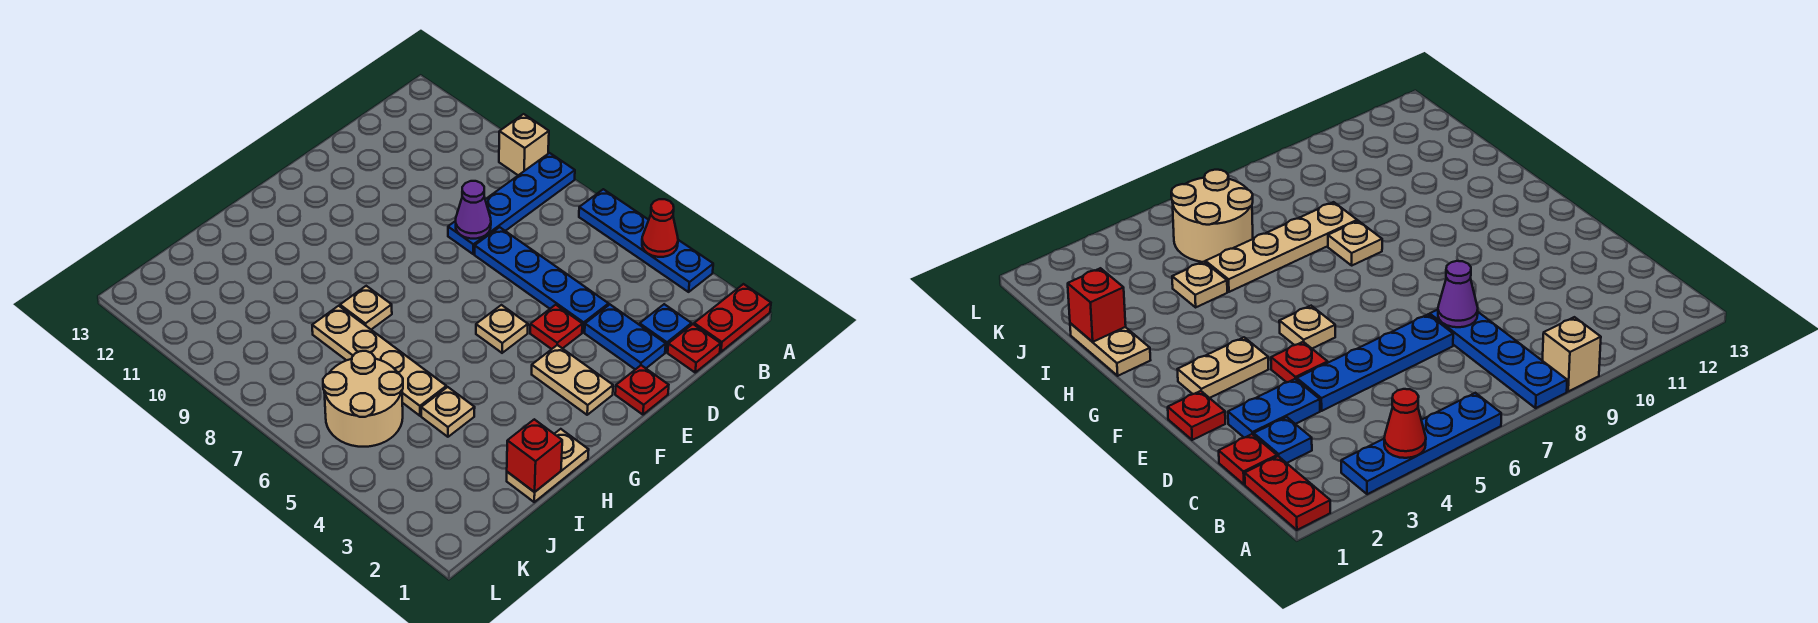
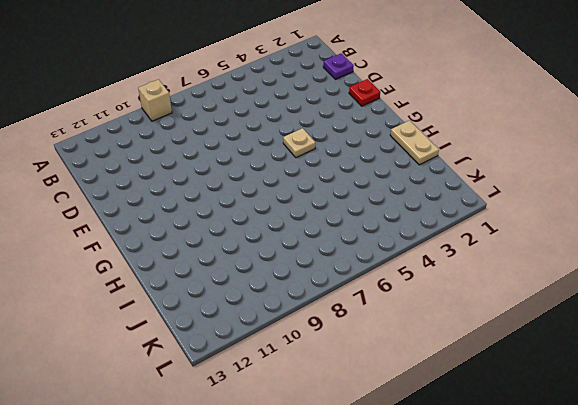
purple plate C1 level 1 -> red plate C1 level 1
none -> red plate A1:B1 level 1
none -> blue plate A3:A6 level 1
none -> blue plate A8:D8 level 1

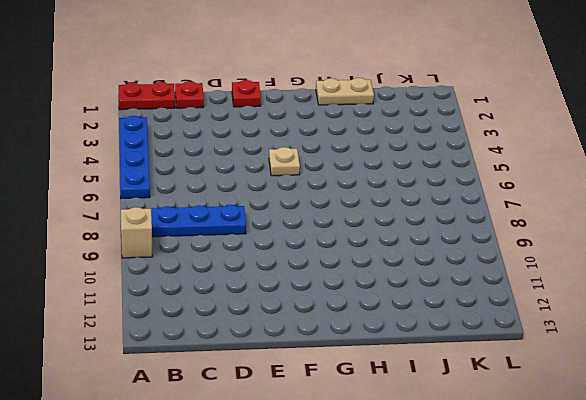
none -> blue plate C2 level 1
none -> blue plate D2:D3 level 1
none -> blue plate D4:D7 level 1

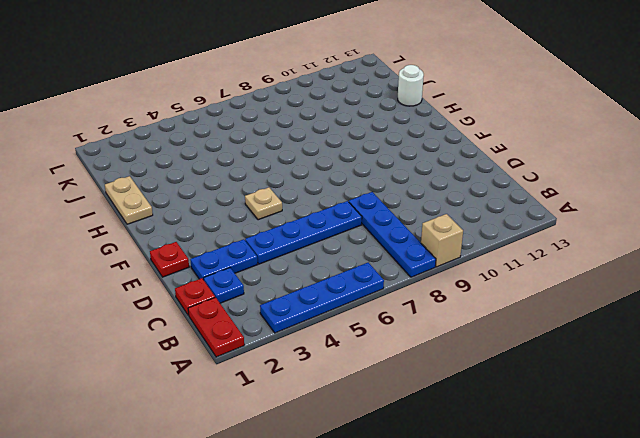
white round brick I13 level 1 -> none
none -> red plate E4 level 1
none -> tan plate F2:F3 level 1
none -> tan plate H8 level 1

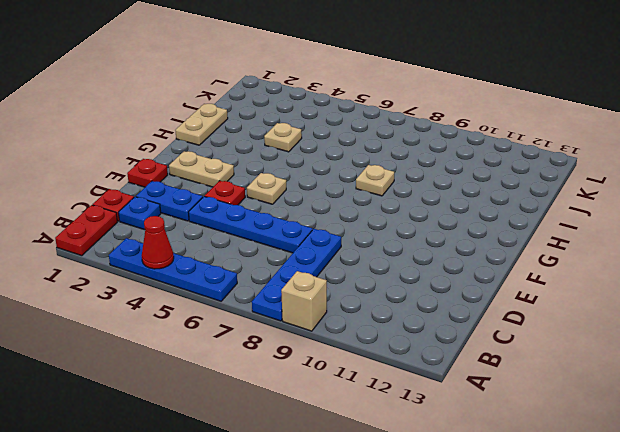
none -> tan plate I5:I8 level 1
none -> tan round brick J5:K6 level 1
none -> purple cone D8 level 2

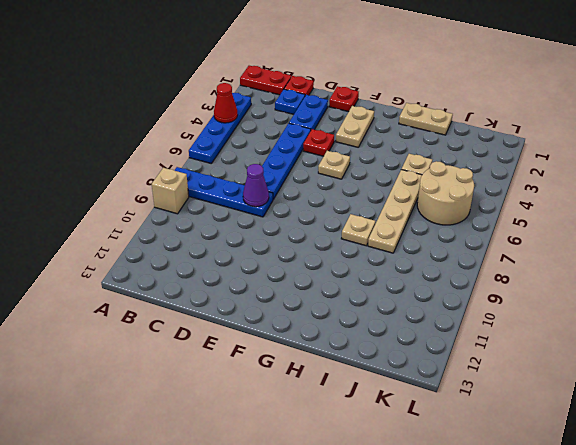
none -> red brick I1 level 2

